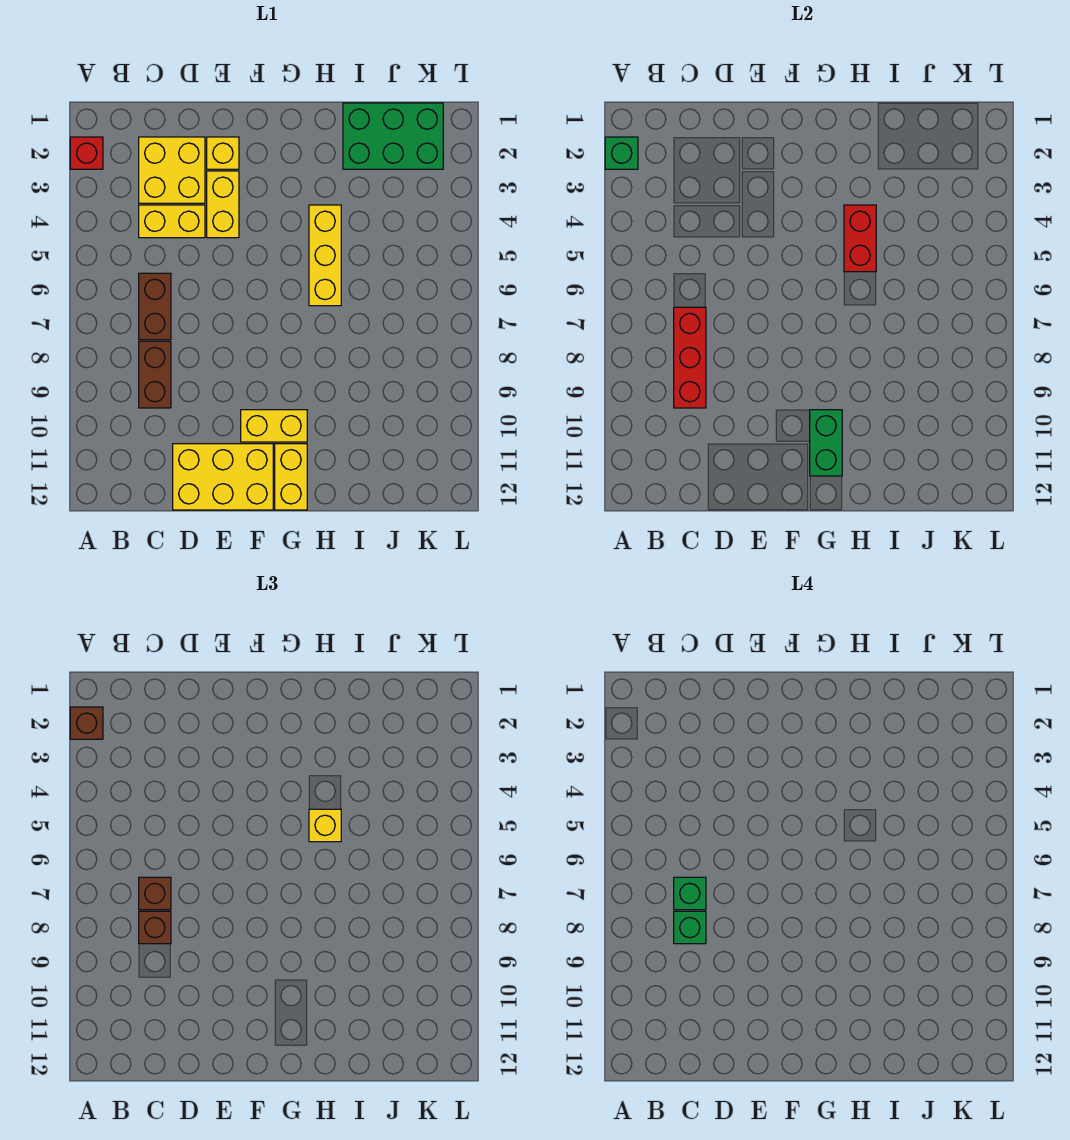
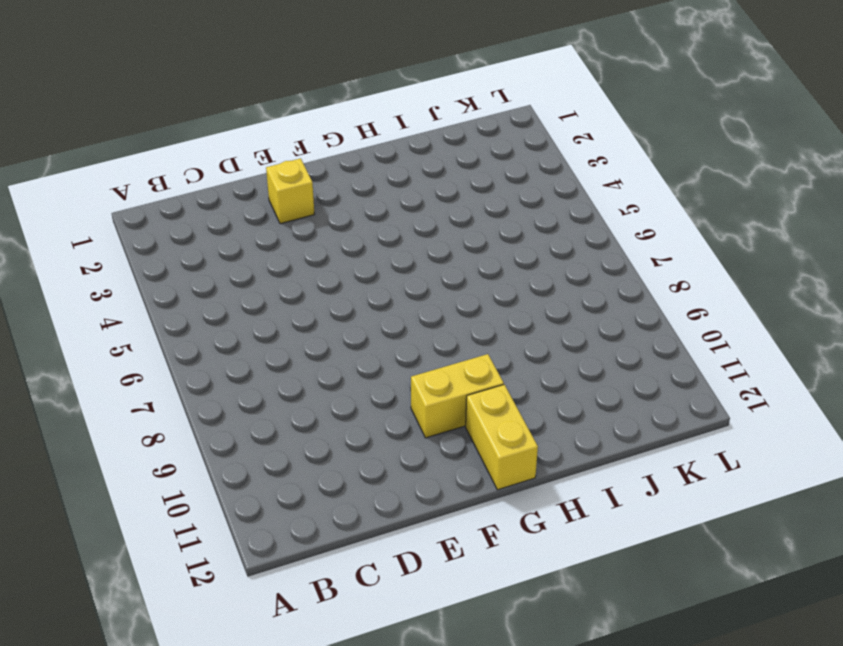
none -> red brick A2 level 1
none -> yellow brick C2:D3 level 1
none -> yellow brick C4:D4 level 1

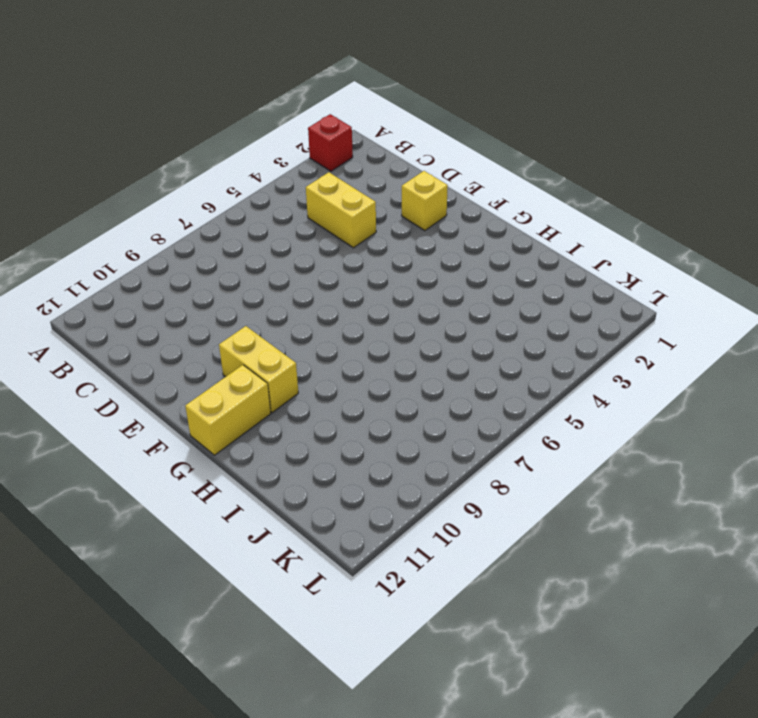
none -> yellow brick C2:D3 level 1
none -> brown brick C6:C7 level 1
none -> brown brick C8:C9 level 1

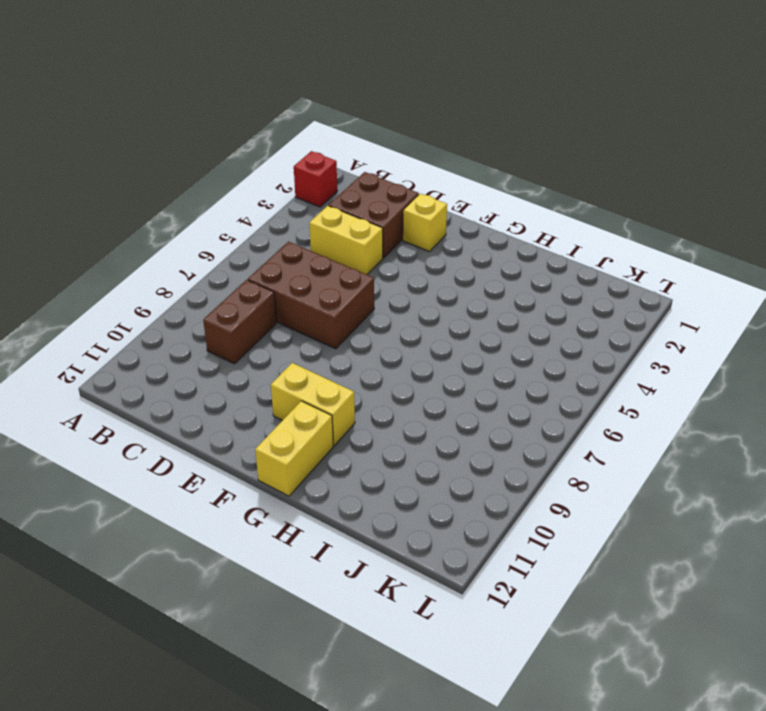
brown brick C2:D3 level 1 -> yellow brick C2:D3 level 1
brown brick C6:E7 level 1 -> brown brick C6:C7 level 1
none -> yellow brick D11:F12 level 1
none -> yellow brick E3:E4 level 1
none -> yellow brick H4:H6 level 1

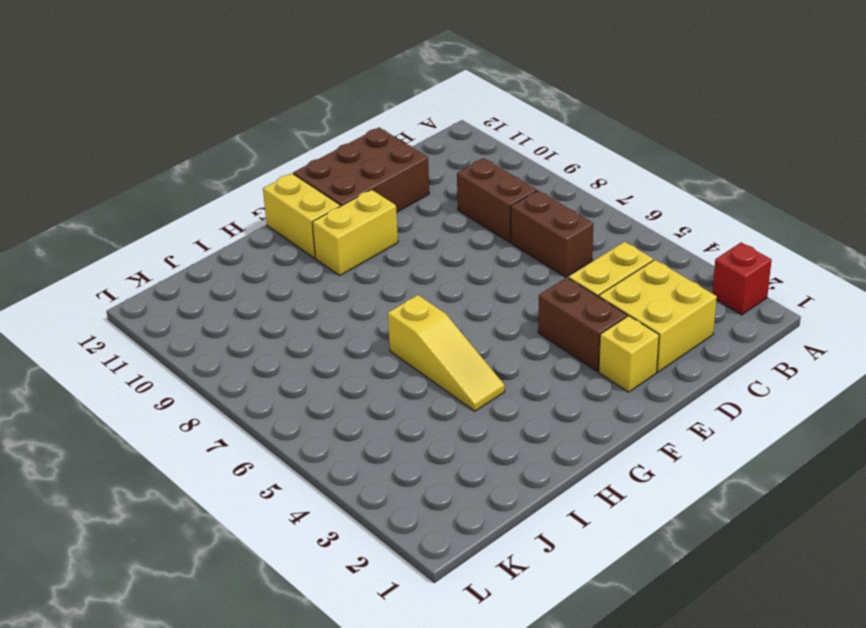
brown brick D11:F12 level 1 -> yellow brick D11:F12 level 1
brown brick E3:E4 level 1 -> yellow brick E3:E4 level 1
yellow slope H4:H6 level 1 top 6 -> yellow brick H4:H6 level 1
none -> green brick I1:K2 level 1
none -> green brick A2 level 2
none -> red brick C7:C9 level 2

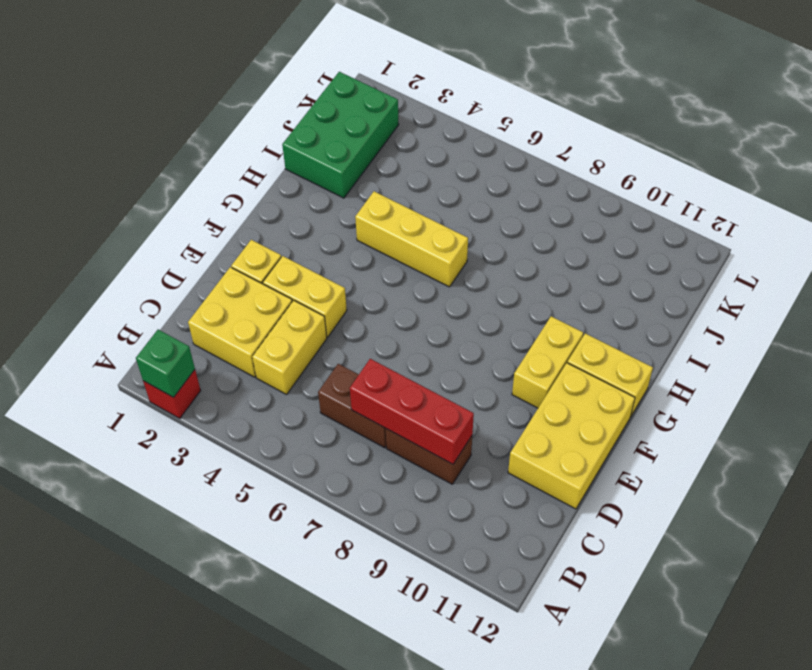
none -> green brick G10:G11 level 2
none -> red brick H4:H5 level 2
none -> brown brick A2 level 3

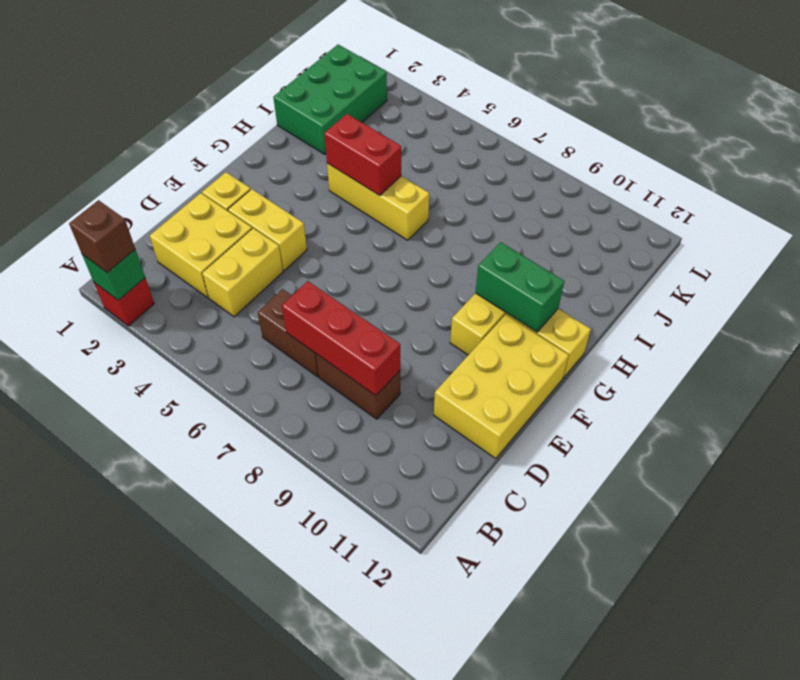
none -> brown brick C7 level 3
none -> brown brick C8 level 3
none -> yellow brick H5 level 3

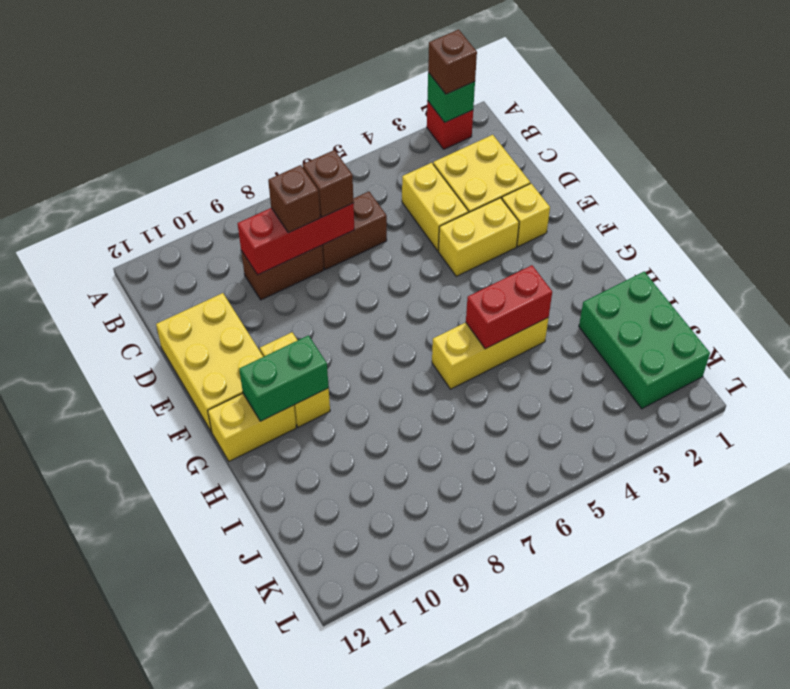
none -> yellow brick H5 level 3
none -> green brick C7 level 4
none -> green brick C8 level 4

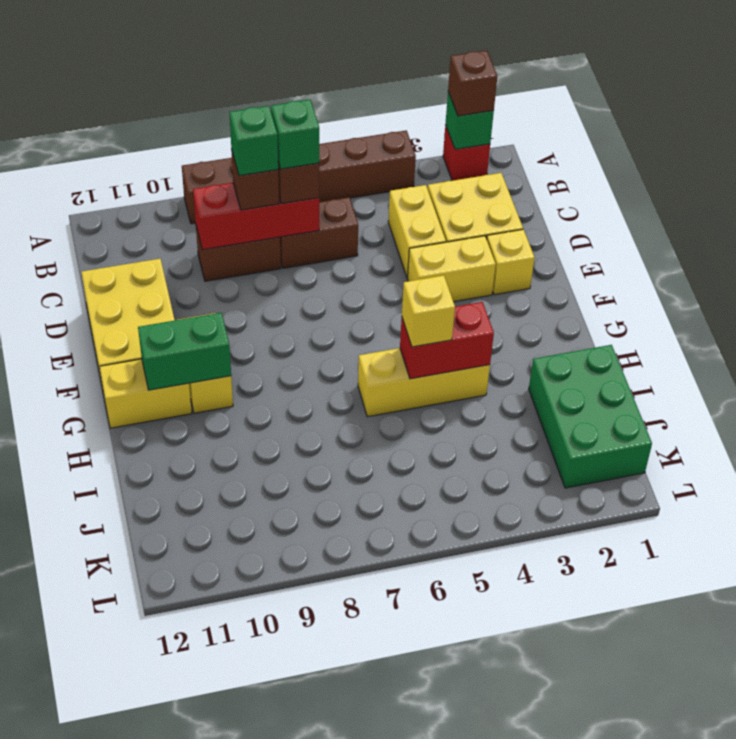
brown brick A4:A9 level 1 -> none

